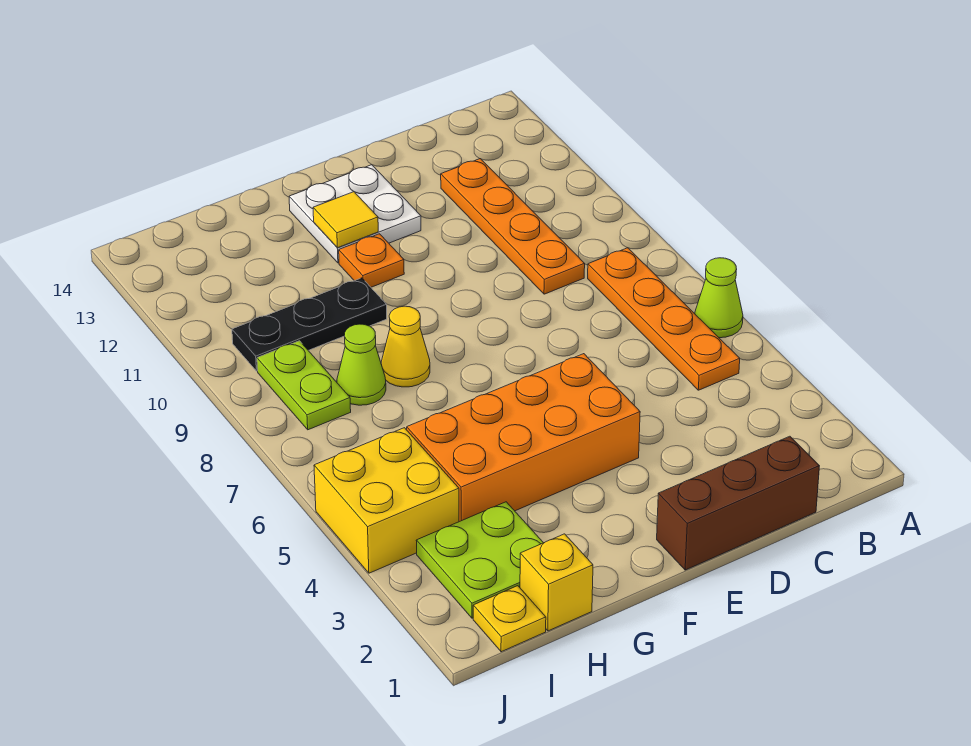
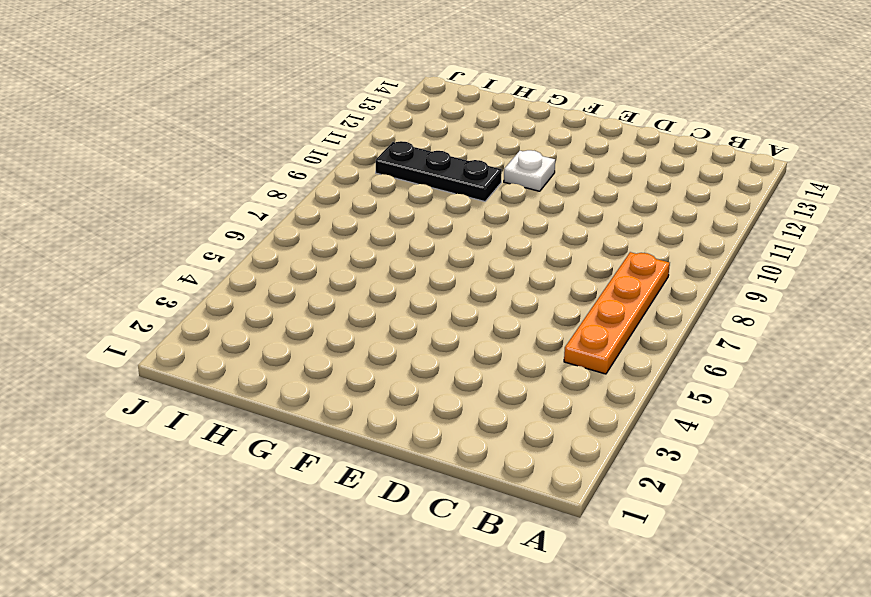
white plate F11 level 1 -> orange plate F11 level 1
none -> lime cone A6 level 1
none -> brown brick C1:E1 level 1
none -> orange plate C9:C12 level 1

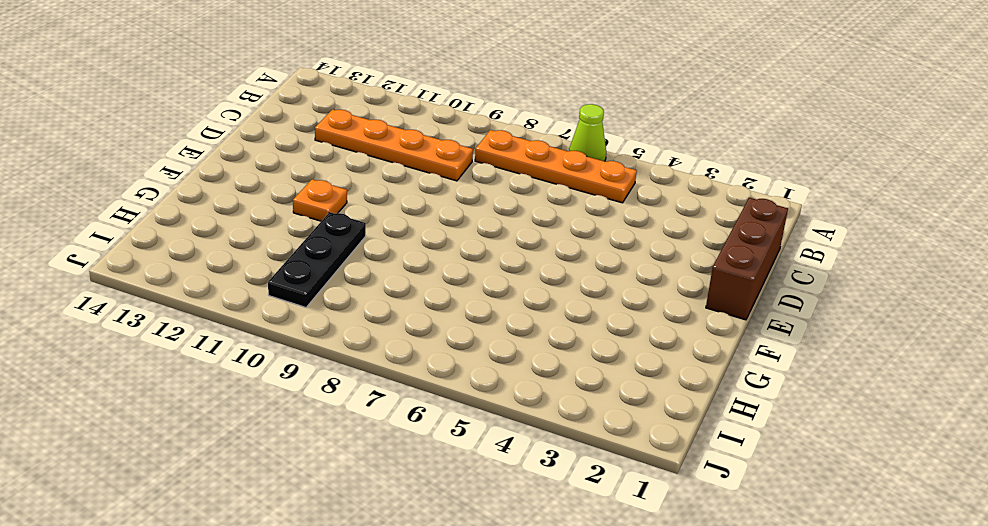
none -> orange brick E4:H5 level 1
none -> white plate E12:F13 level 1
none -> yellow cone G8 level 1

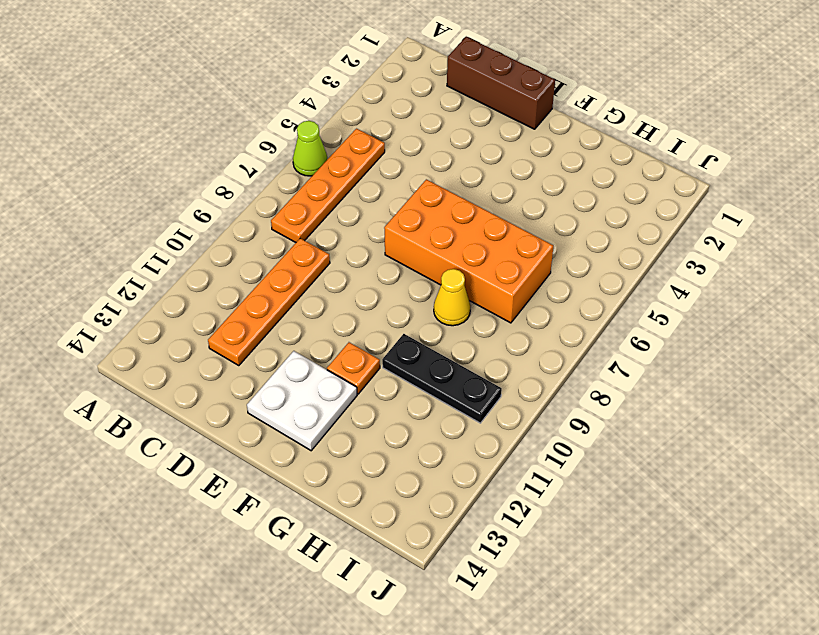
orange brick E6:H7 level 1 -> orange brick E4:H5 level 1
none -> yellow brick H1 level 1
none -> lime plate H2:I3 level 1
none -> lime cone H8 level 1

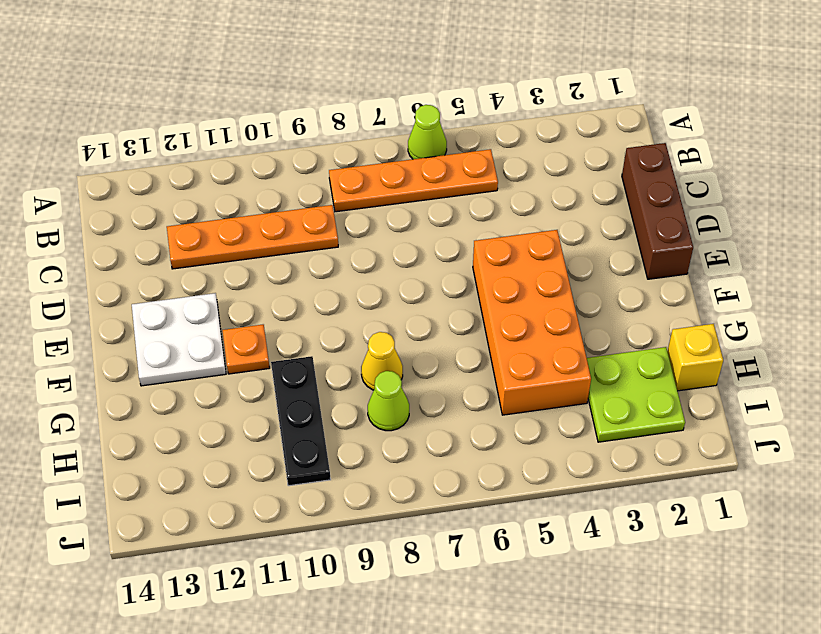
none -> yellow plate I1 level 1
none -> yellow brick I4:J5 level 1
none -> lime plate I8:I9 level 1

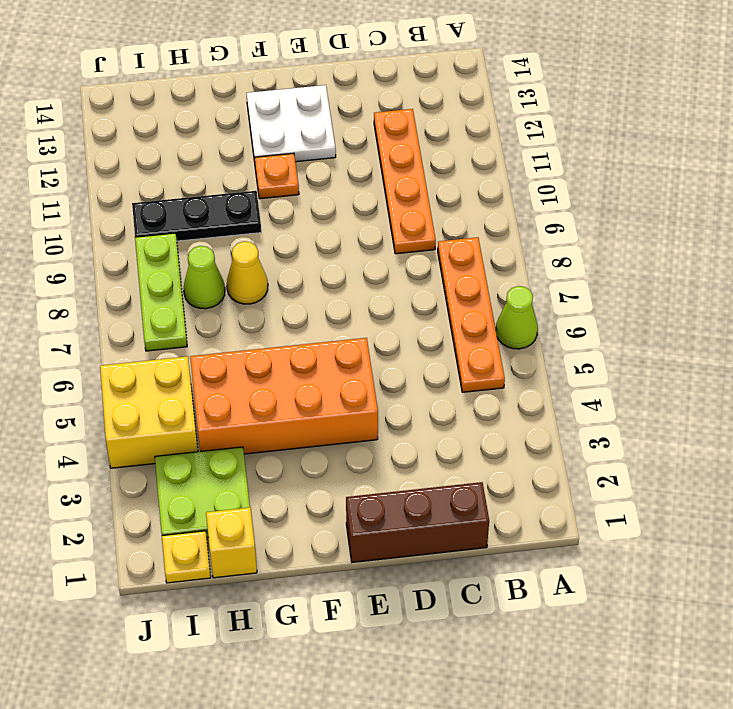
lime plate I7:I9 level 1 -> lime plate I8:I9 level 1
none -> yellow tile F12 level 2

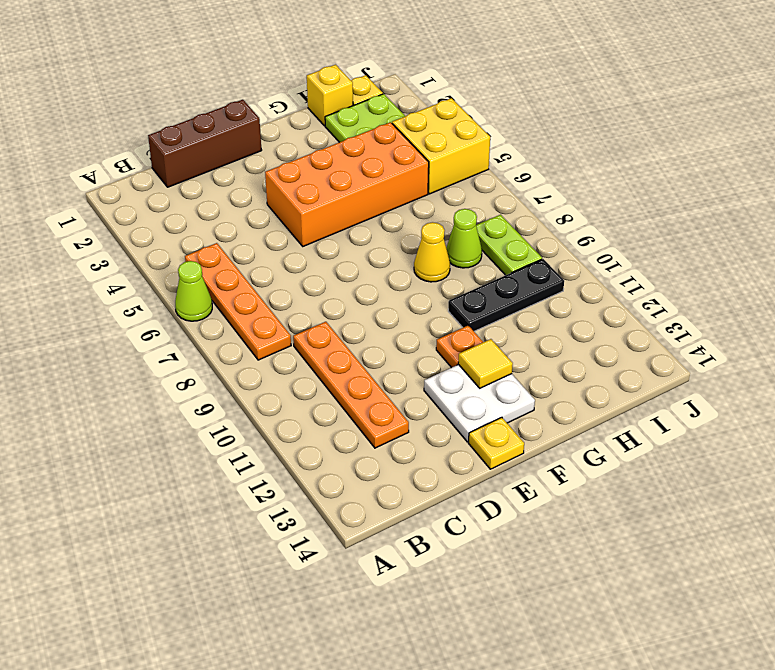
yellow plate E14 level 1 -> none

